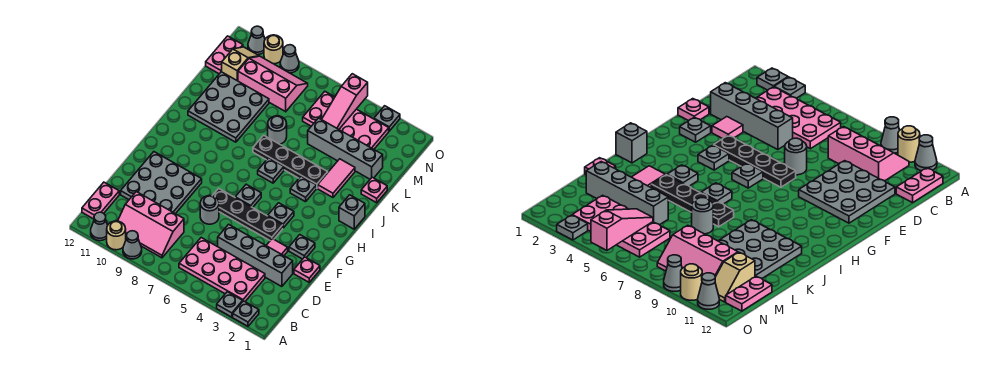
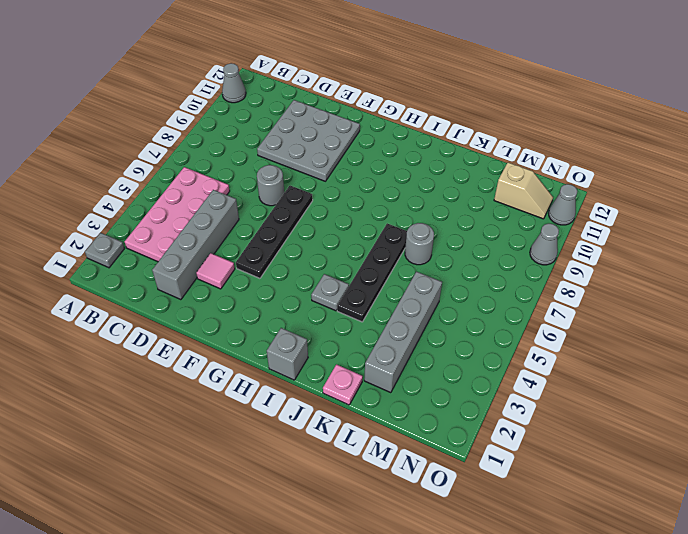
none -> grey plate A3 level 1
none -> grey cone A9 level 1
none -> tan round brick A10 level 1
none -> pink slope B8:C10 level 1 top C

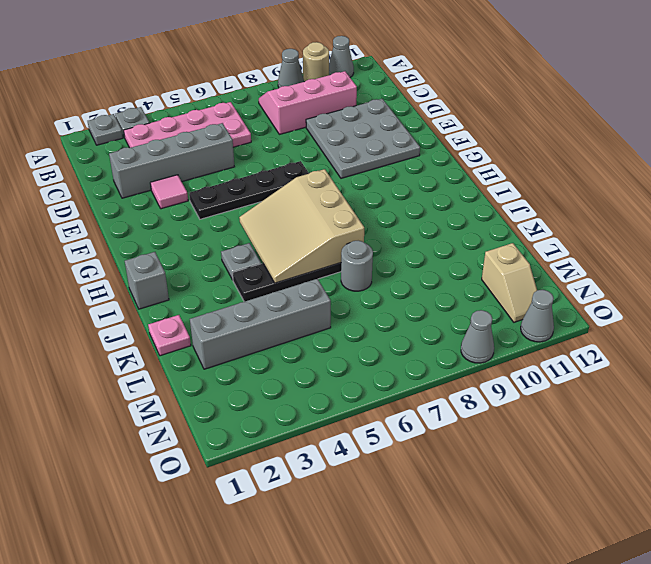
tan slope H5:J7 level 2 top 7 -> none
none -> pink plate B12:C12 level 1
none -> pink plate E1 level 1
none -> grey round brick E7 level 1
none -> grey plate F2 level 1

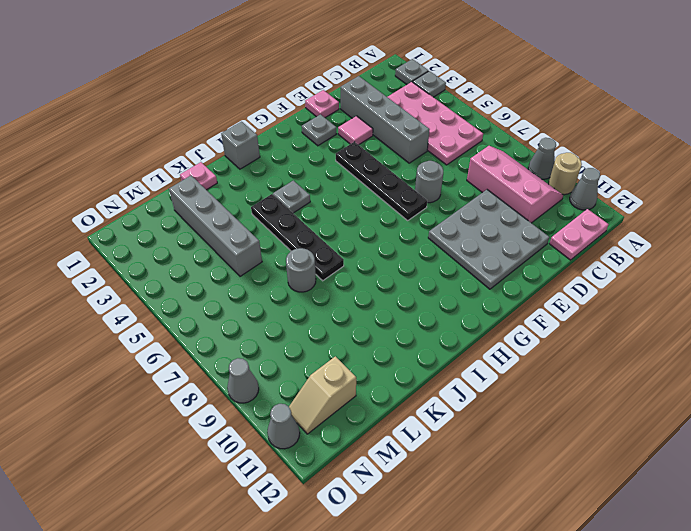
none -> grey plate G4 level 1
none -> grey plate G6 level 1
none -> grey plate I6 level 1
none -> pink tile J3:K3 level 1

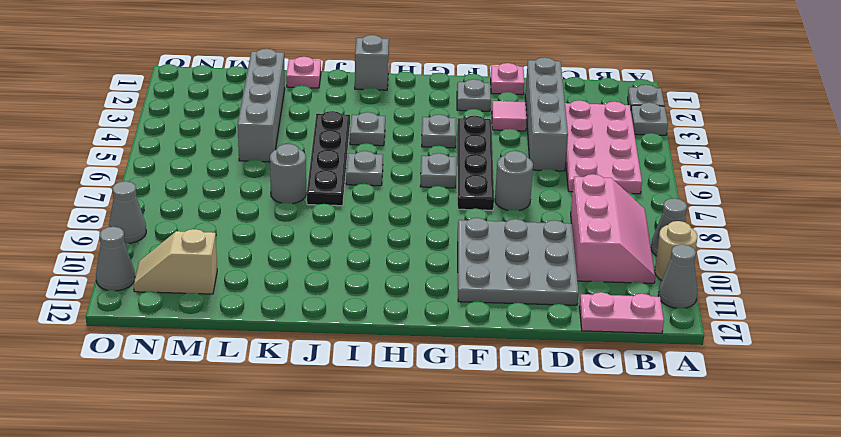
none -> pink tile J3:K3 level 1
none -> grey plate J9:L11 level 1
none -> pink plate M3:N6 level 1
none -> pink slope M8:N10 level 1 top M

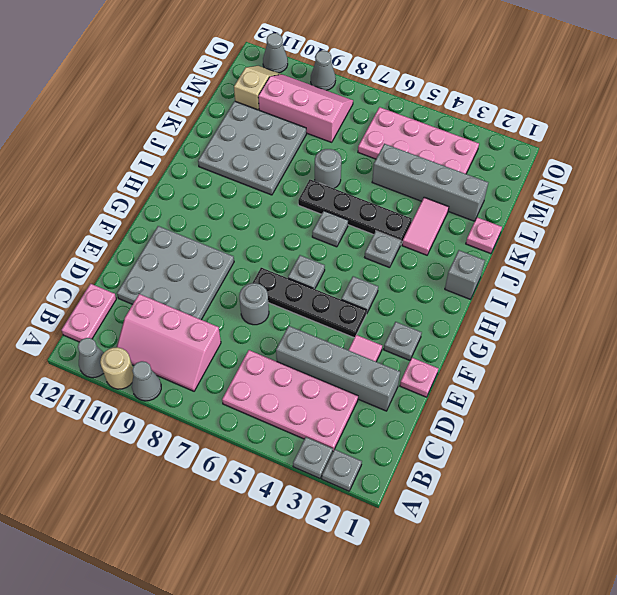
none -> pink plate M12:N12 level 1
none -> grey plate O3 level 1
none -> tan round brick O10 level 1
none -> pink slope M5:O5 level 2 top O

